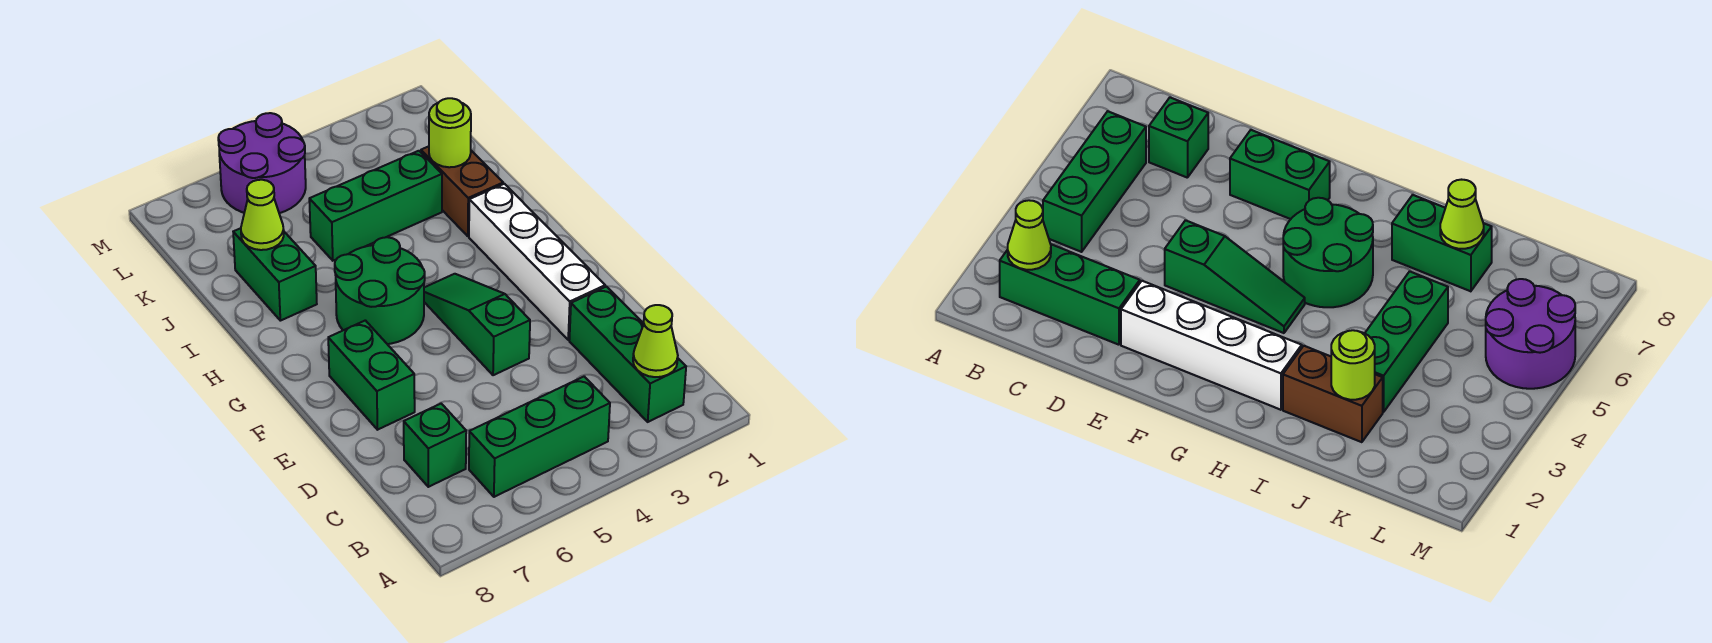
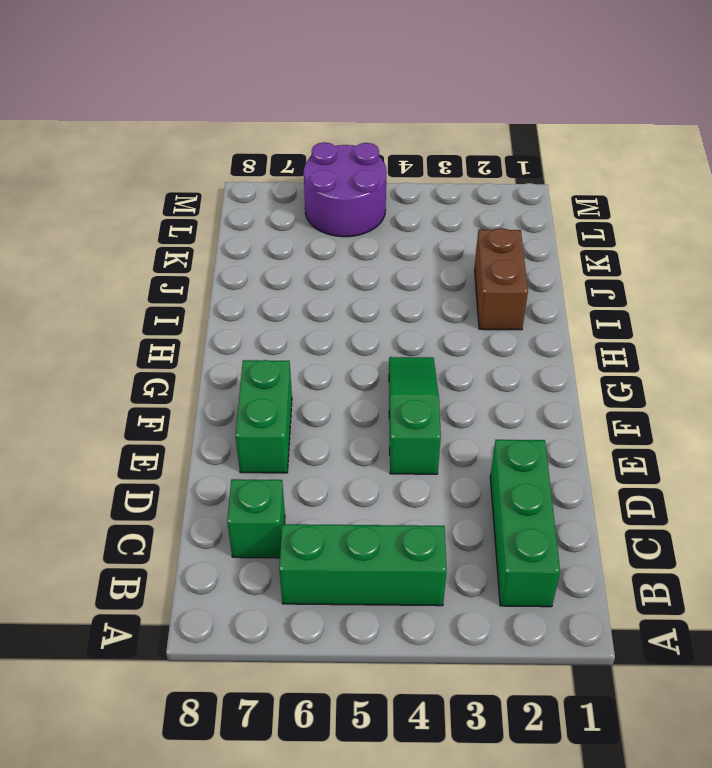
none -> white brick E2:H2 level 1
none -> green round brick G5:H6 level 1
none -> green brick I7:J7 level 1

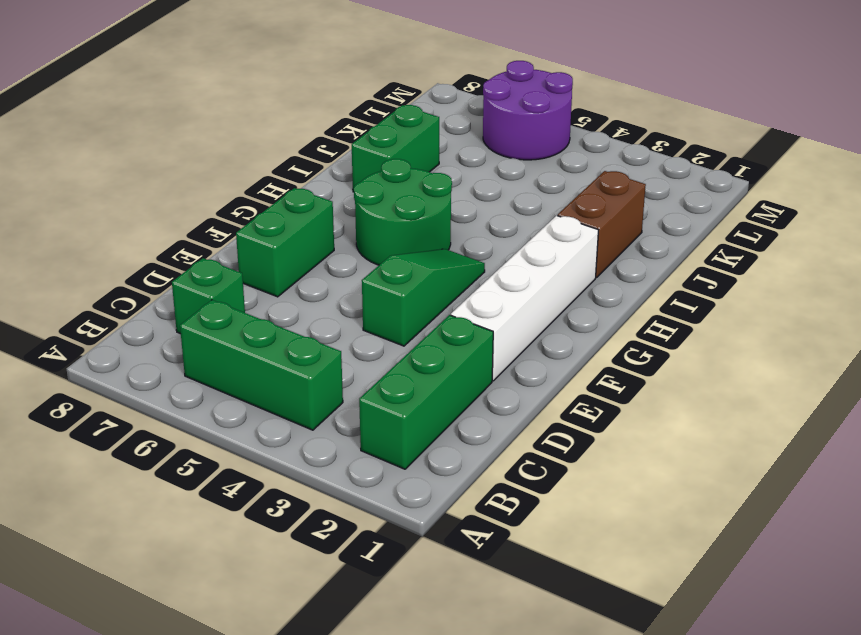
none -> green brick J3:J5 level 1
none -> lime cone B2 level 2
none -> lime round brick J2 level 2

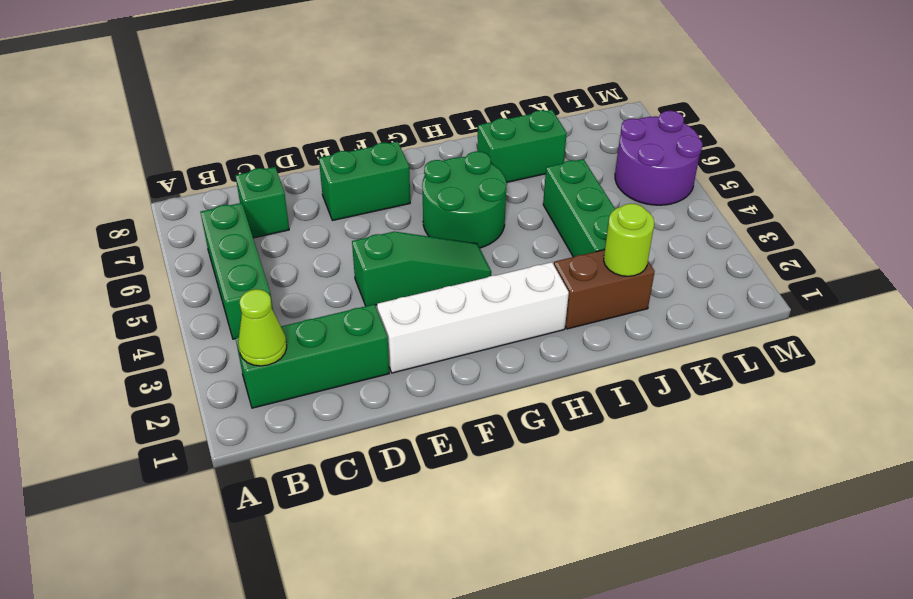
none -> lime cone J7 level 2

